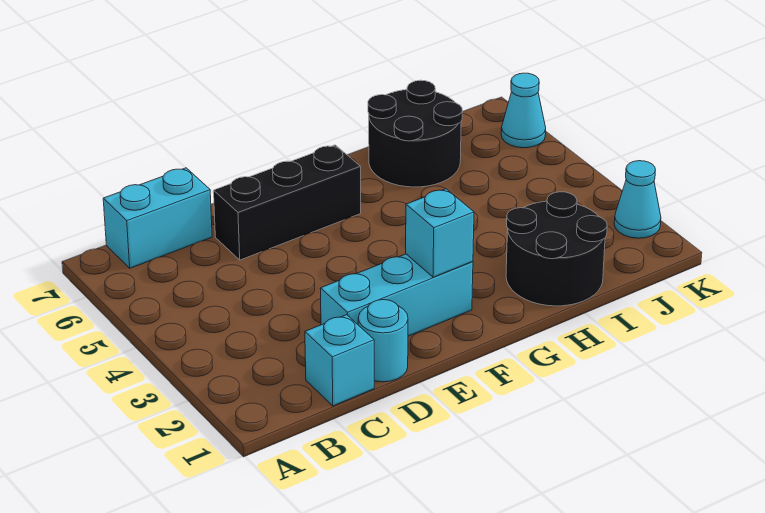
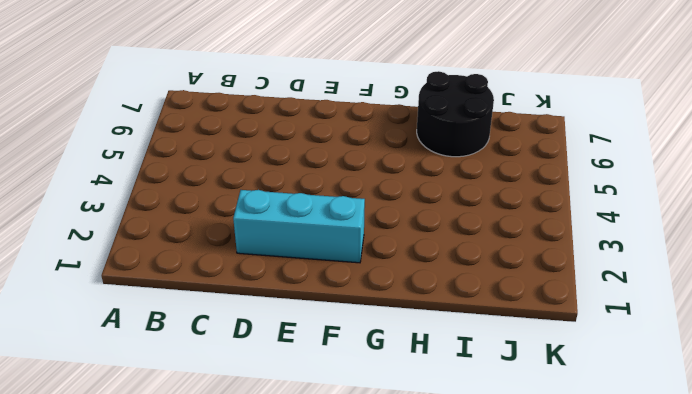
none -> cyan brick B7:C7 level 1
none -> cyan brick C1 level 1

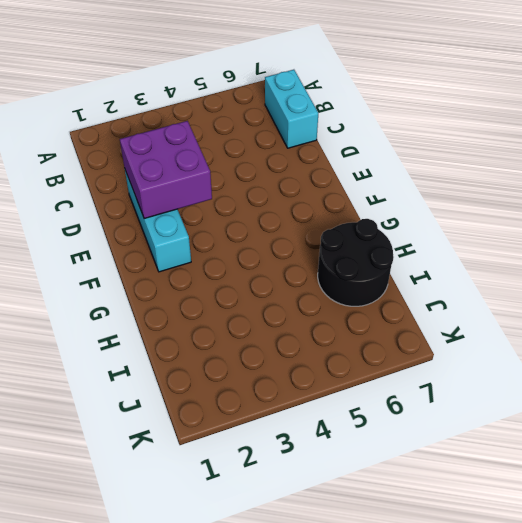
purple brick D2:E3 level 2 -> none
none -> cyan brick C1 level 1
none -> cyan round brick D1 level 1

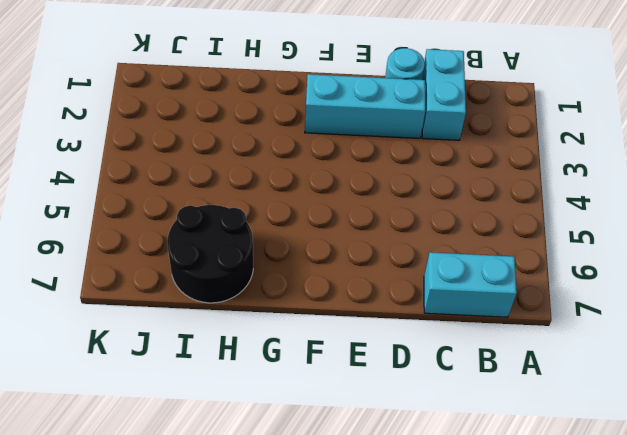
cyan brick C1:C2 level 1 -> cyan brick C1 level 1
none -> black brick D6:F6 level 1
none -> black round brick H1:I2 level 1

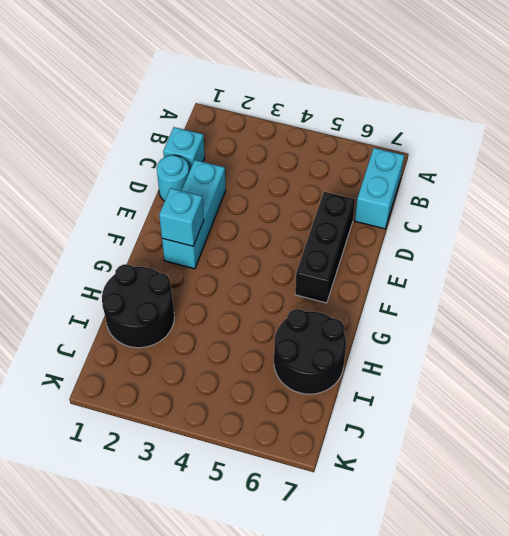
none -> cyan cone K2 level 1
none -> cyan cone K6 level 1

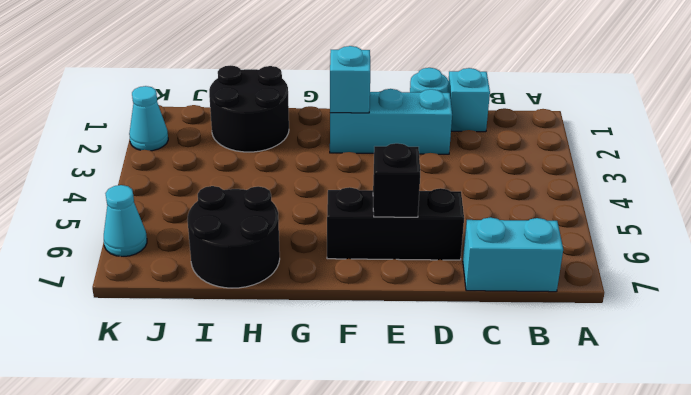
black brick E6 level 2 -> none

